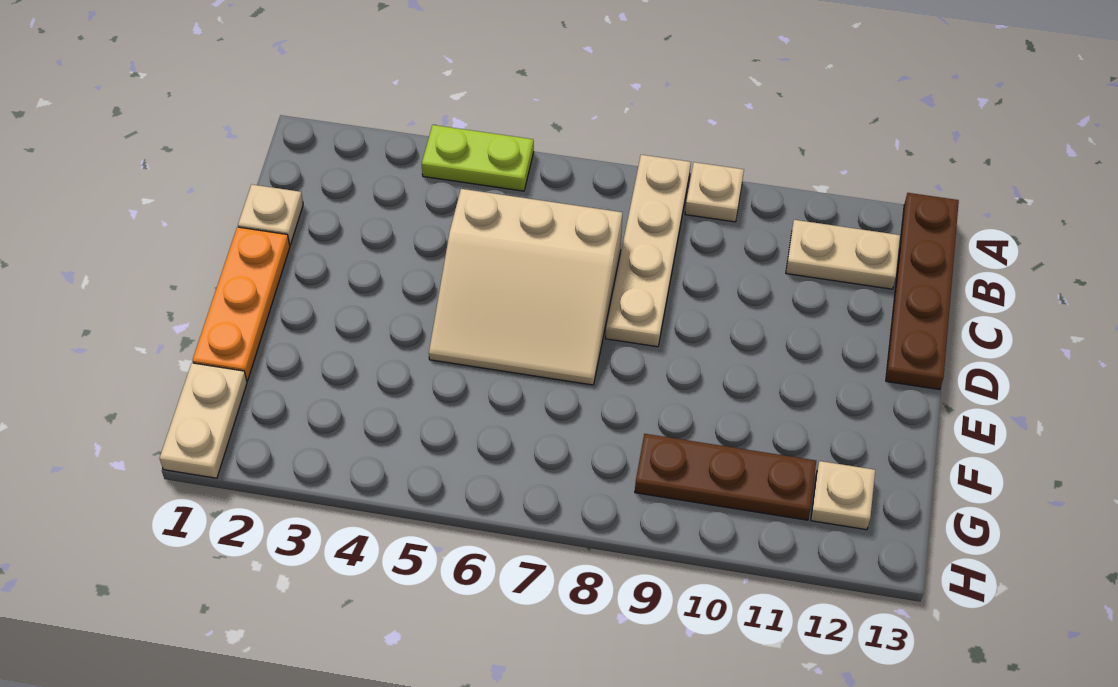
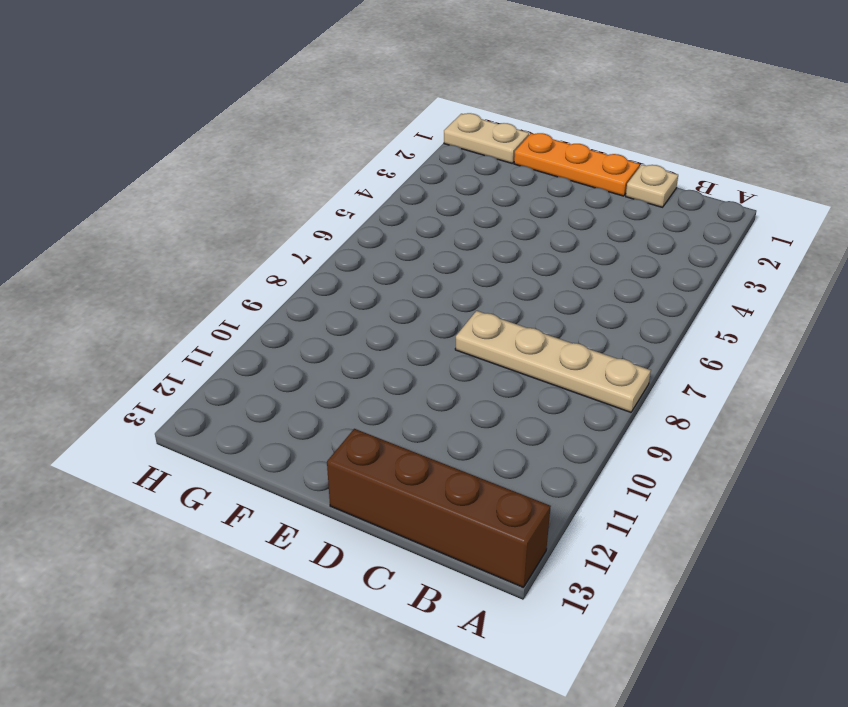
brown brick A13:D13 level 1 -> brown plate A13:D13 level 1
none -> lime plate A4:A5 level 1
none -> tan plate A9 level 1

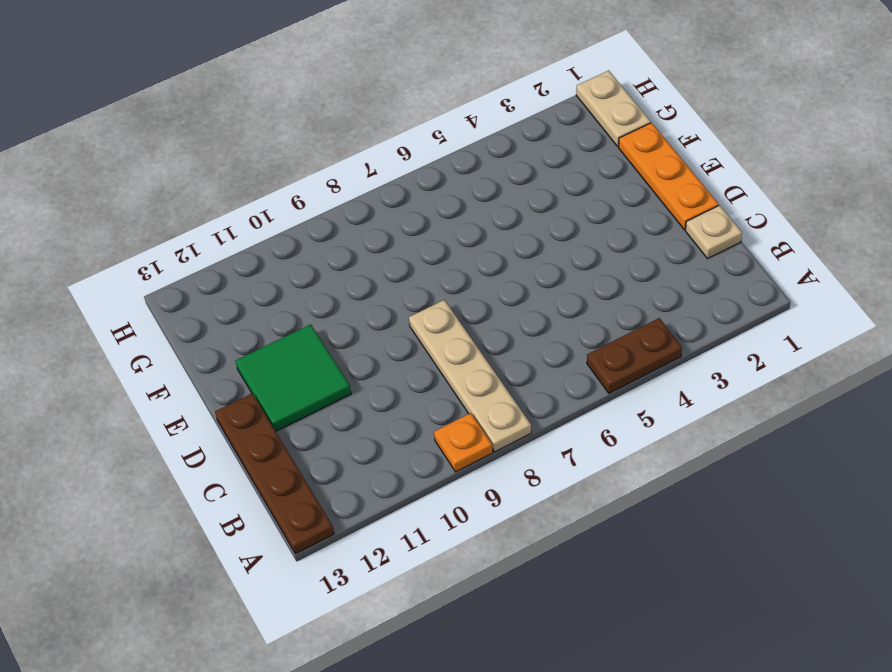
brown plate A4:A5 level 1 -> lime plate A4:A5 level 1
orange plate A9 level 1 -> tan plate A9 level 1
green tile D11:E12 level 1 -> none
none -> tan plate B11:B12 level 1
none -> tan slope C5:E7 level 1 top C

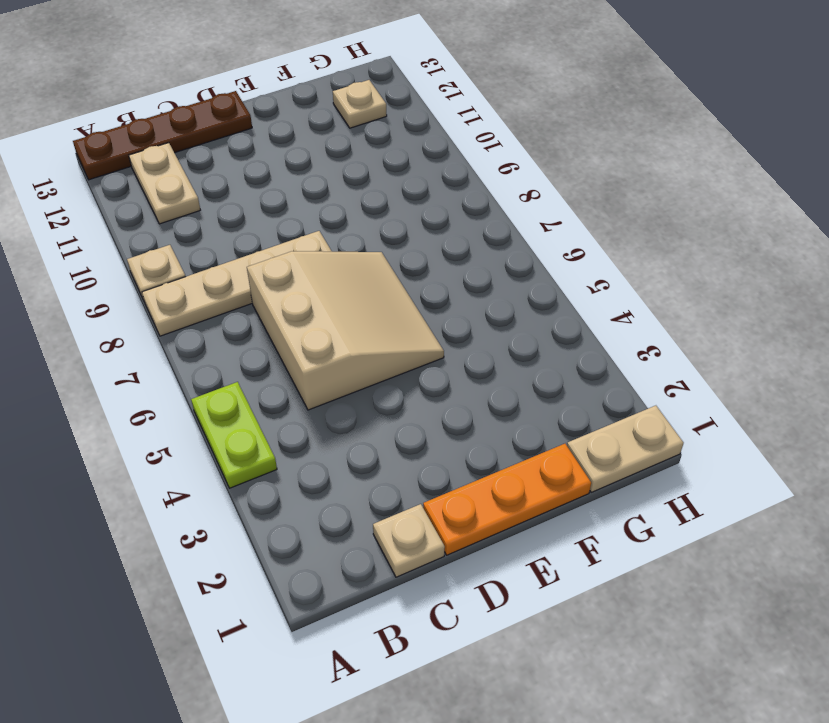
none -> brown plate G9:G11 level 1

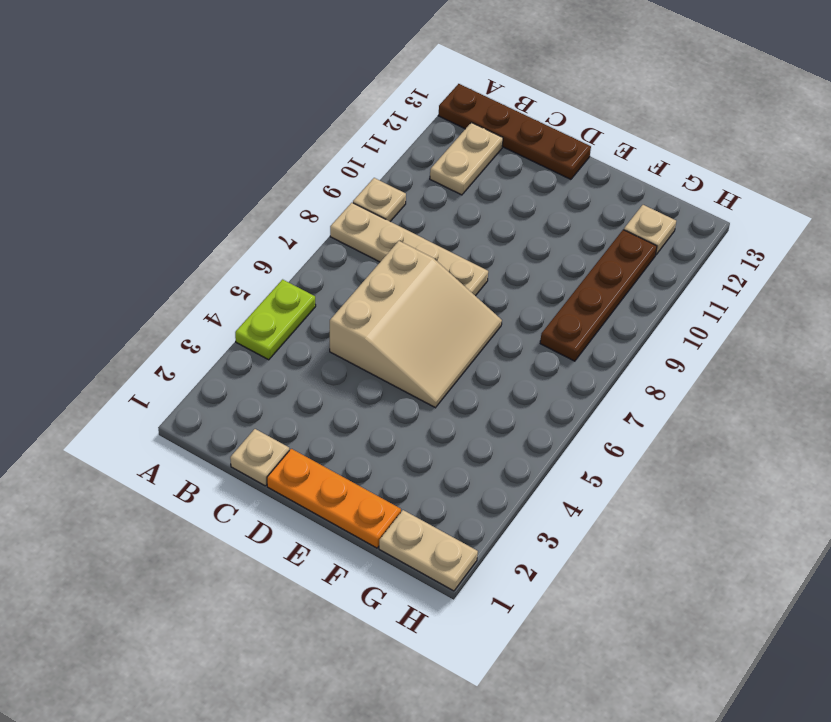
brown plate G8:G11 level 1 -> brown plate G9:G11 level 1

